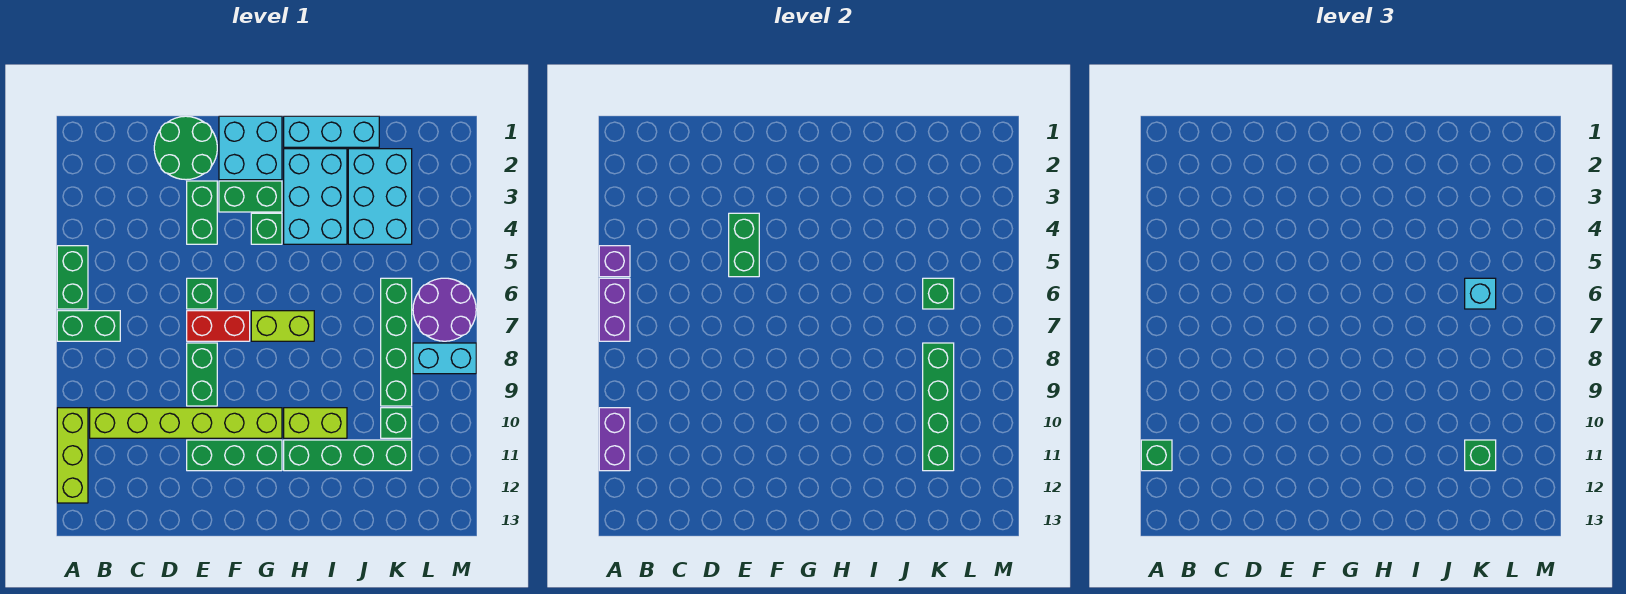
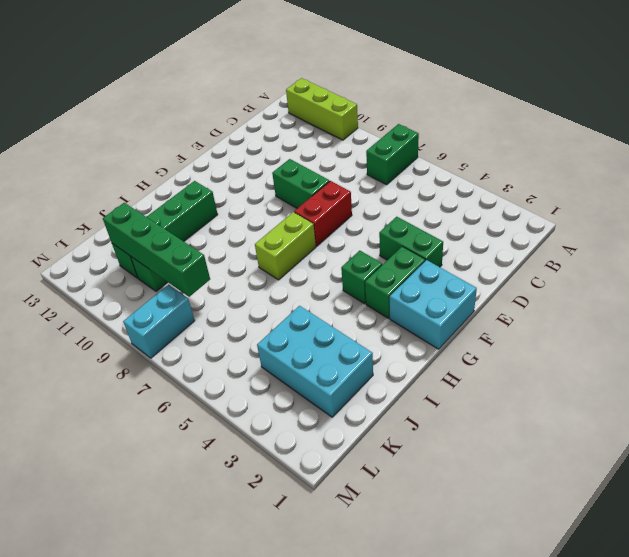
none -> green brick A5:A6 level 1
none -> lime brick B10:G10 level 1
none -> green round brick D1:E2 level 1
none -> green brick E6 level 1

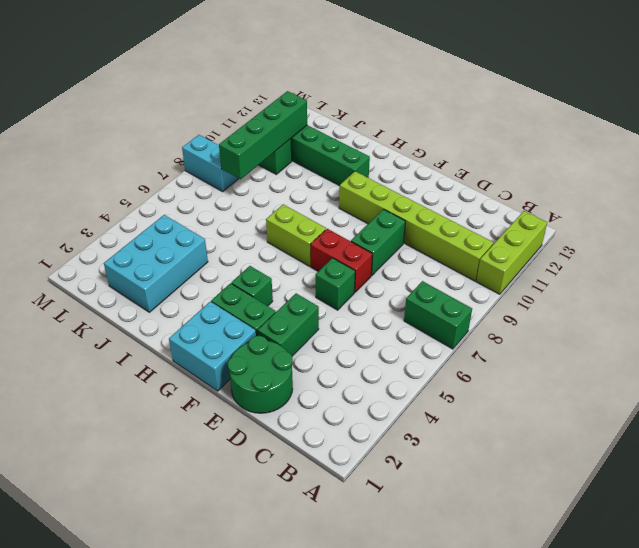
none -> green brick A5:A6 level 1
none -> green brick E11:G11 level 1
none -> cyan brick H1:J1 level 1
none -> cyan brick H2:I4 level 1

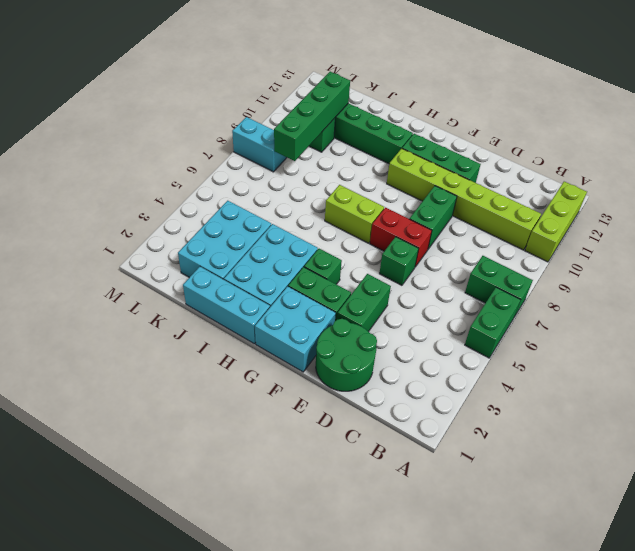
none -> lime brick H10:I10 level 1
none -> green brick K6:K9 level 1
none -> purple round brick L6:M7 level 1
none -> purple brick A5 level 2

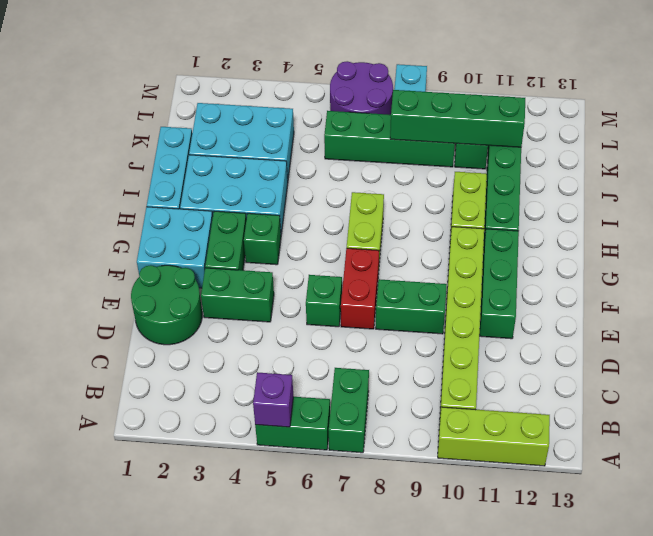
none -> purple brick A6:A7 level 2
none -> purple brick A10:A11 level 2
none -> green brick E4:E5 level 2
none -> green brick K6 level 2

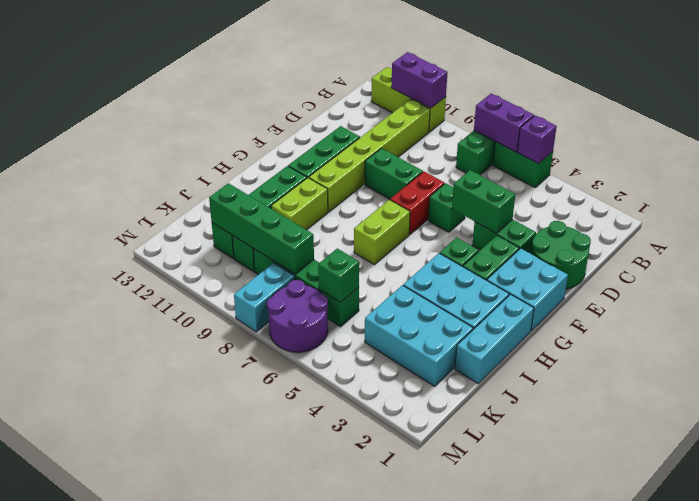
none -> green brick A11 level 3
none -> cyan brick K6 level 3
none -> green brick K11 level 3

